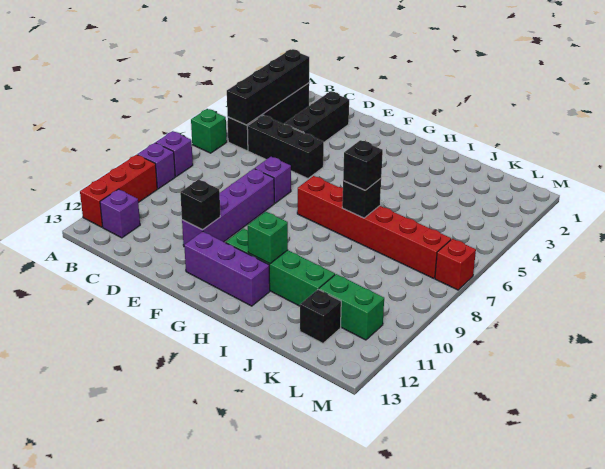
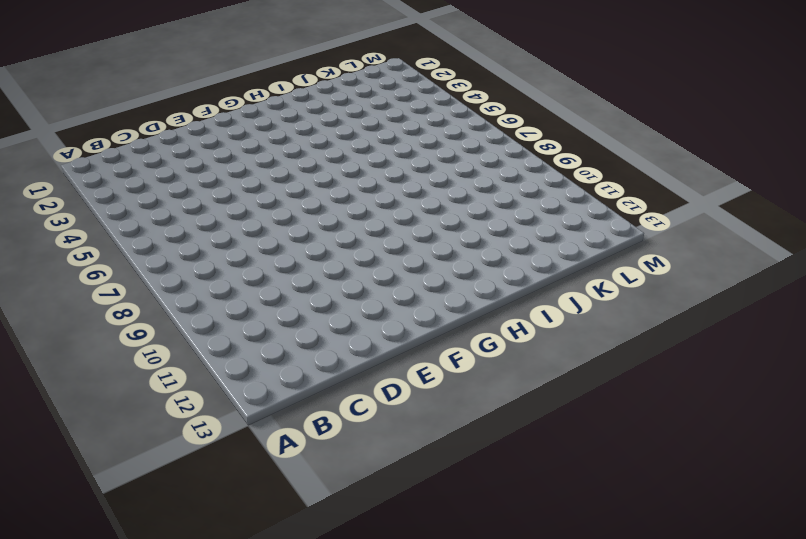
none -> green brick A6 level 1
none -> purple brick A8 level 1
none -> purple brick A9 level 1

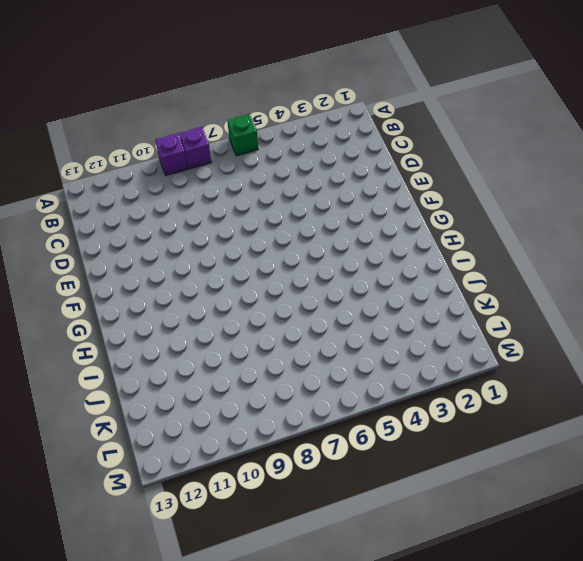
none -> red brick A10:A12 level 1
none -> black brick B2:B5 level 1
none -> purple brick B12 level 1

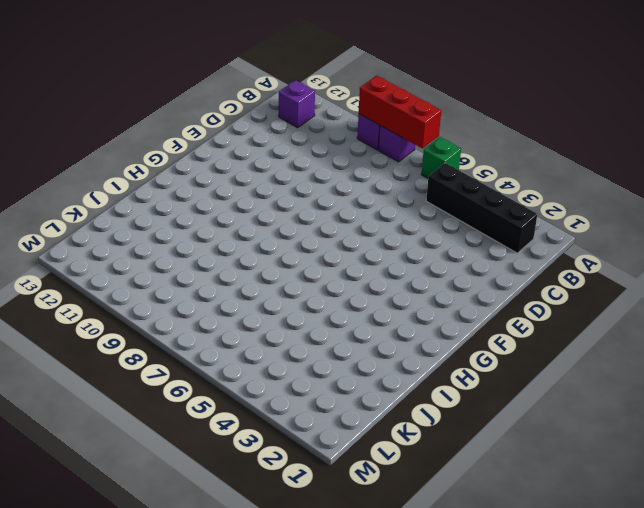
red brick A7:A9 level 2 -> red brick A10:A12 level 1
none -> black brick C5:E5 level 1
none -> black brick D2:D4 level 1
none -> purple brick E7 level 1

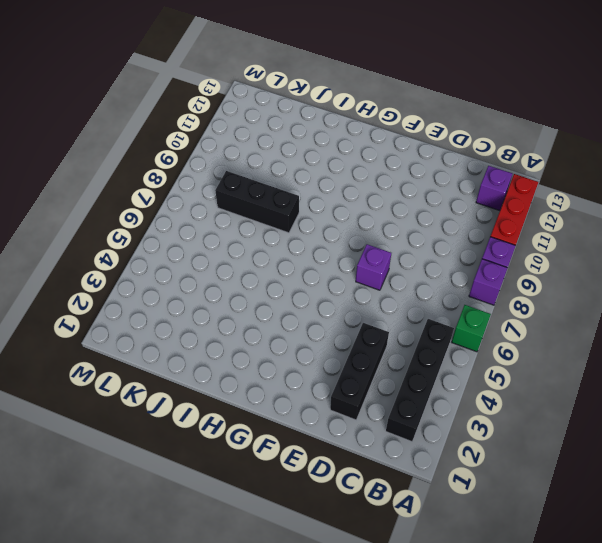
black brick I8:K8 level 1 -> black brick C5:E5 level 1
none -> purple brick E8:E11 level 1
none -> purple brick F12:H12 level 1
none -> red brick G7:L7 level 1

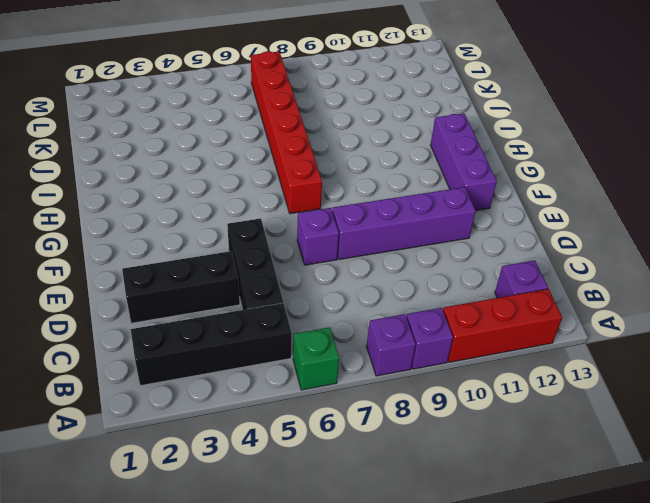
none -> green brick G11:J11 level 1
none -> green brick K11:L11 level 1
none -> black brick K12 level 1

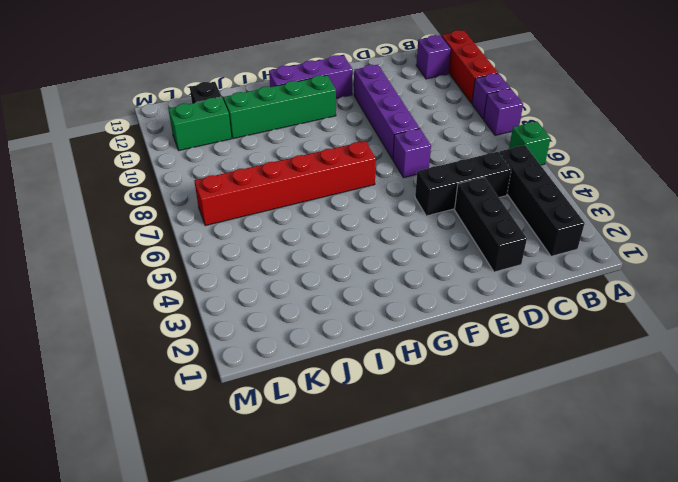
none -> red brick M7 level 1
none -> black brick B2:B5 level 2
none -> black brick E11 level 2

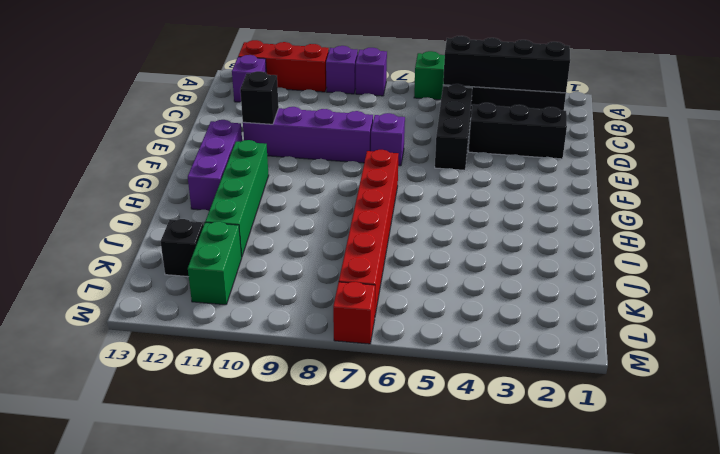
none -> green brick H11 level 2
none -> black brick I7 level 2
none -> black brick I7 level 3

